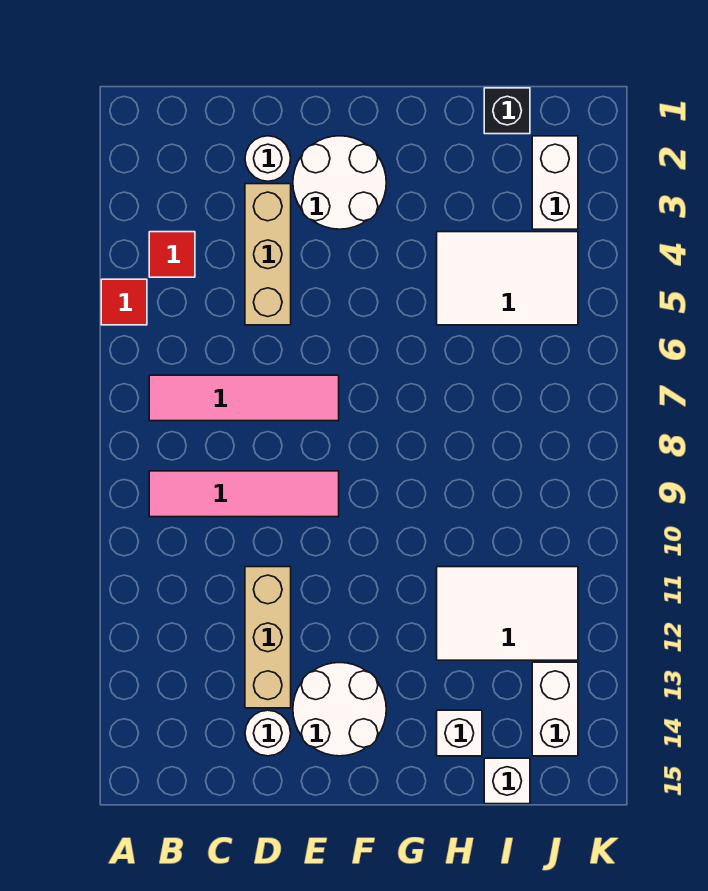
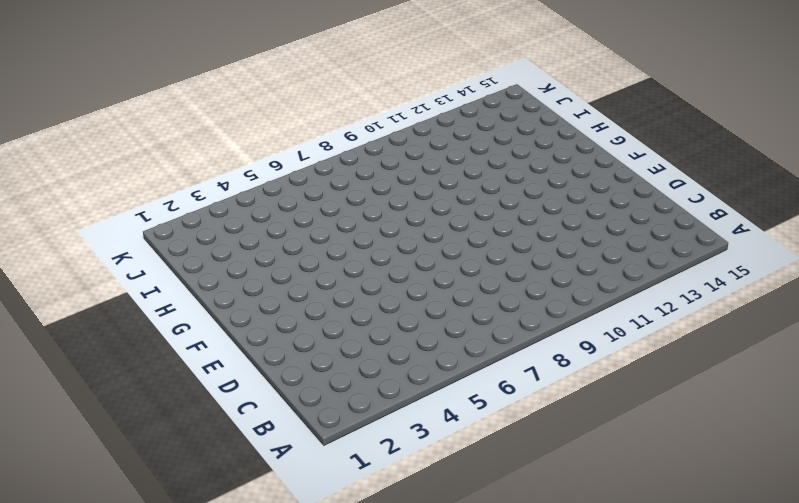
none -> red tile A5 level 1
none -> red tile B4 level 1
none -> pink tile B7:E7 level 1

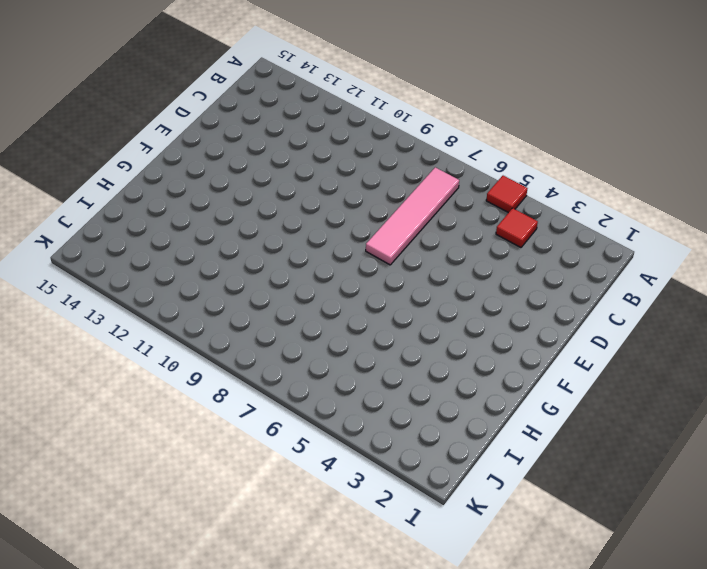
none -> pink tile B9:E9 level 1
none -> white round brick D2 level 1
none -> tan brick D3:D5 level 1

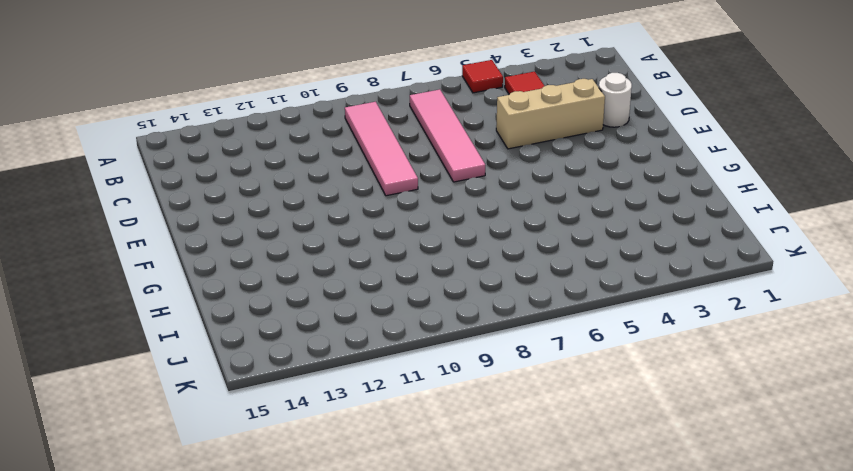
none -> tan brick D11:D13 level 1
none -> white round brick D14 level 1
none -> white round brick E2:F3 level 1

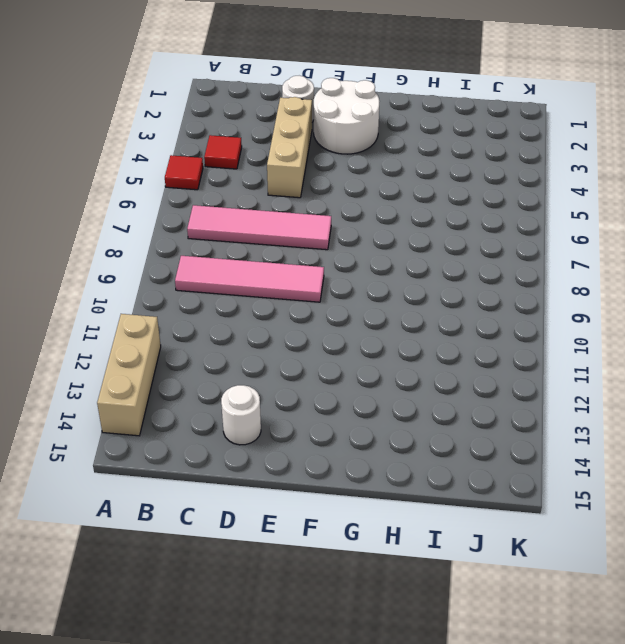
tan brick A12:A14 level 1 -> tan brick D11:D13 level 1
none -> white round brick E13:F14 level 1
none -> white tile H4:J5 level 1
none -> white tile H11:J12 level 1

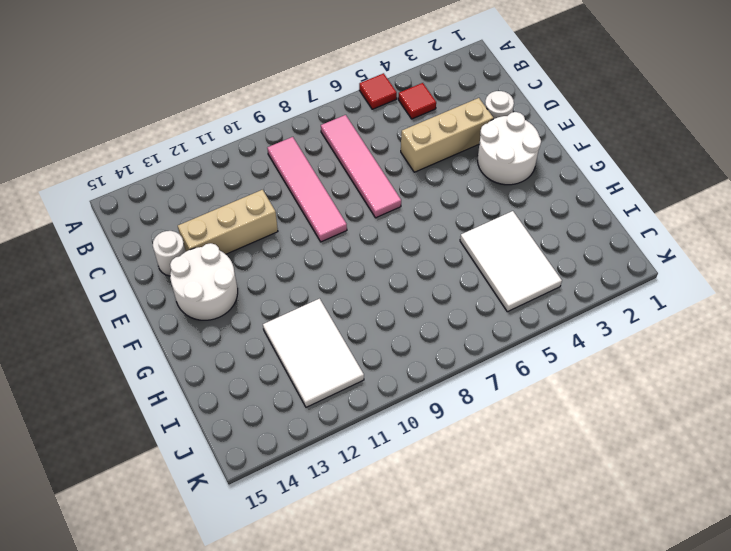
none -> white brick H14 level 1
none -> black brick I1 level 1
none -> white brick I15 level 1

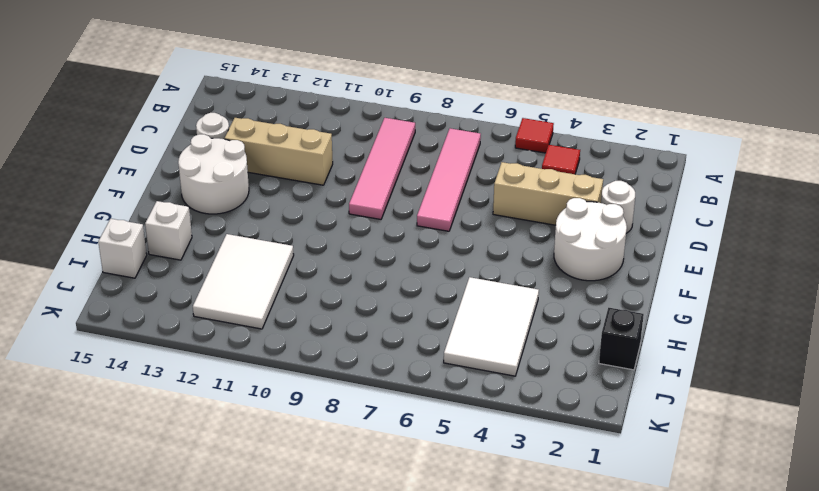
none -> white brick J2:J3 level 1
none -> white brick J13:J14 level 1

